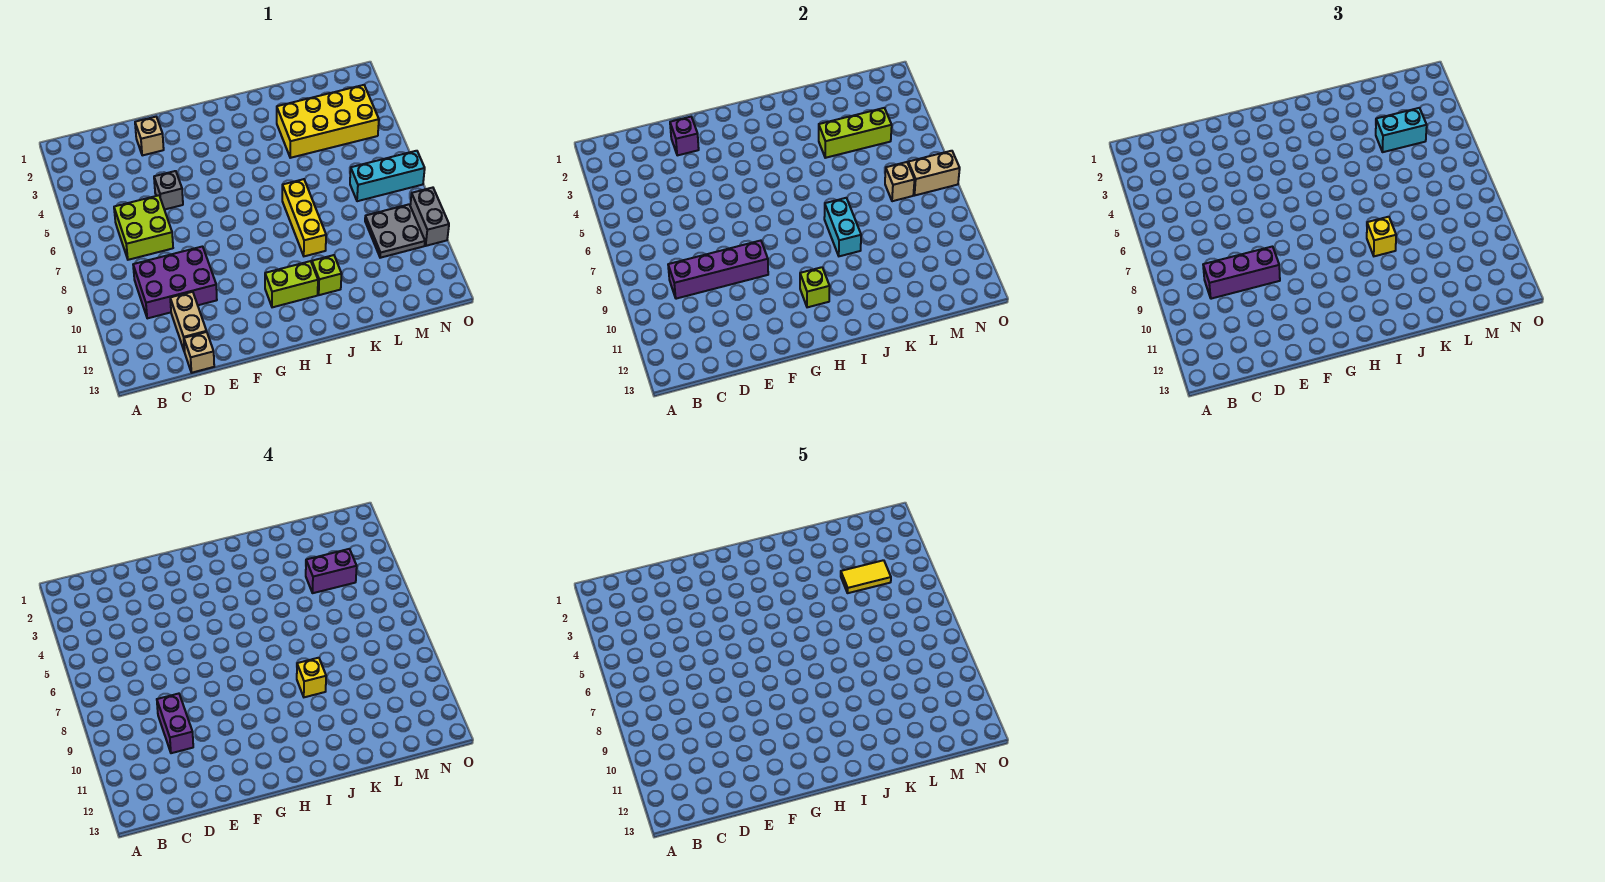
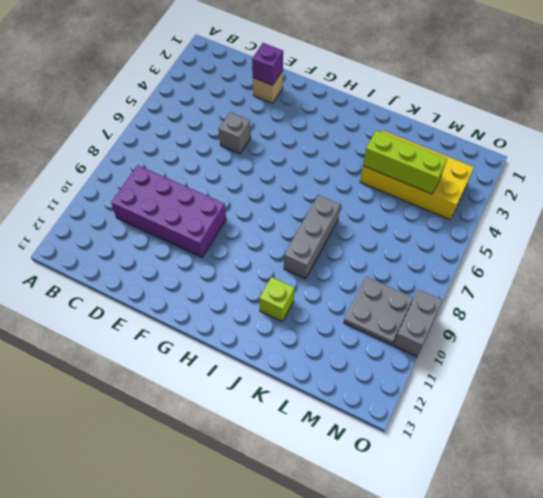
purple brick C9:F10 level 1 -> purple brick C9:E10 level 1
grey brick J7:J9 level 1 -> yellow brick J7:J9 level 1
none -> lime brick C6:D7 level 1
none -> tan brick D11:D12 level 1
none -> tan brick D13 level 1

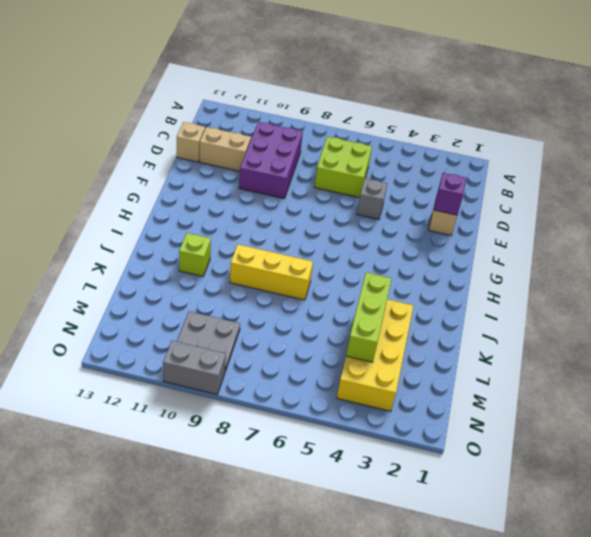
none -> lime brick H11:I11 level 1
none -> cyan brick M7:O7 level 1
none -> purple brick C9:F9 level 2

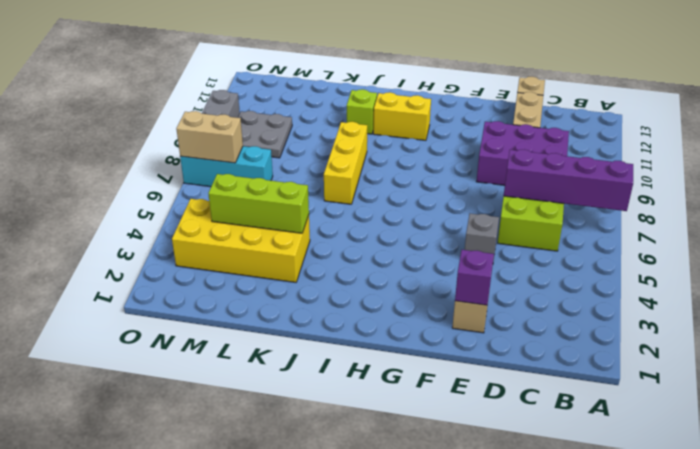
purple brick A7:D7 level 2 -> purple brick C9:F9 level 2
yellow brick H11:I11 level 1 -> lime brick H11:I11 level 1
none -> lime brick H11 level 2
none -> cyan brick J8:J9 level 2
none -> tan brick M7 level 2

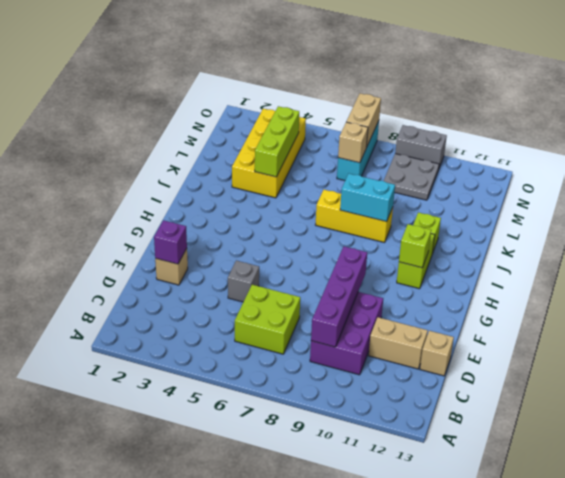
none -> purple brick C9:E9 level 3
none -> yellow brick J9 level 3
none -> cyan brick L4:M4 level 3

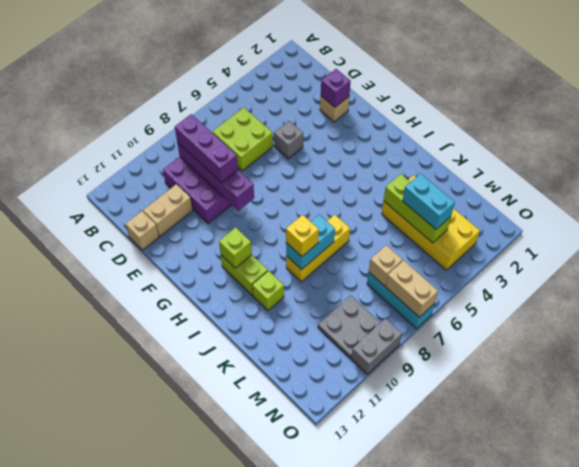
none -> purple brick D9:D10 level 4
none -> yellow brick J9 level 4
none -> purple brick L4:M4 level 4

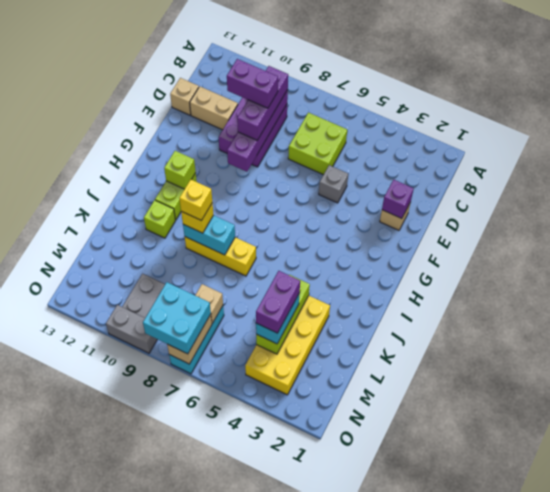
cyan brick N7:O8 level 3 -> none
none -> yellow tile L4:M4 level 5

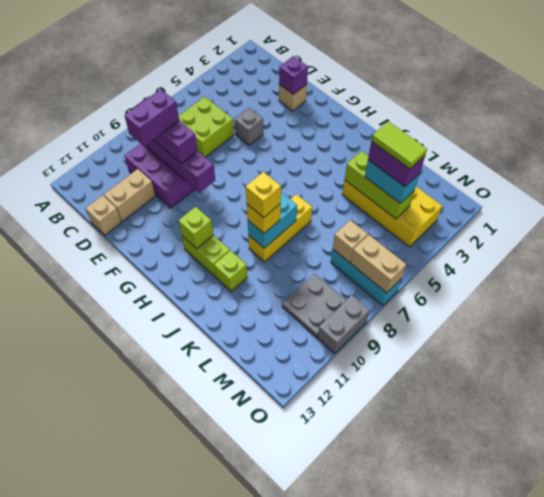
lime tile L4:M4 level 5 -> yellow tile L4:M4 level 5

